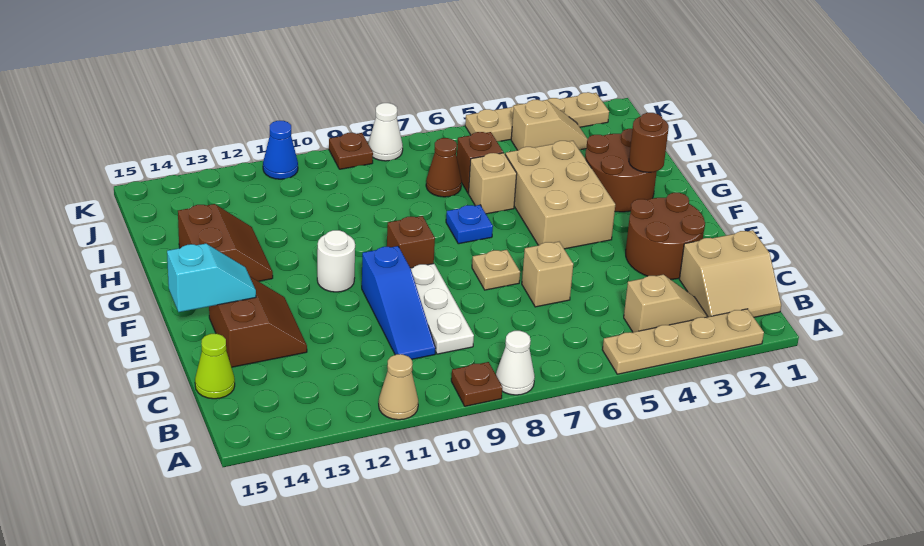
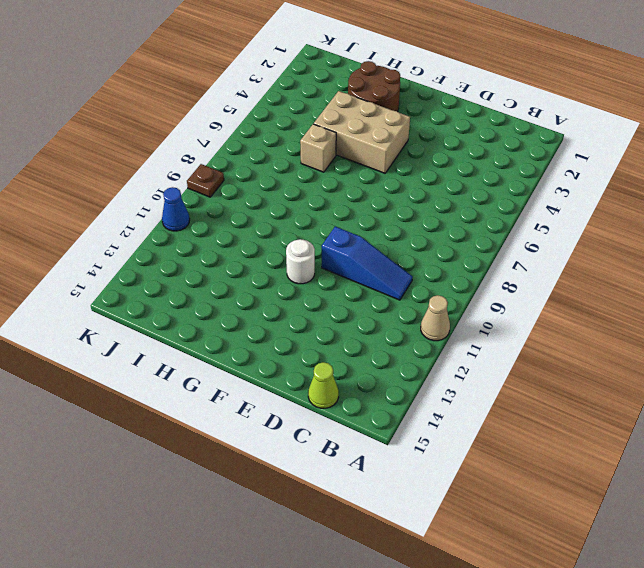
none -> tan plate A2:A5 level 1
none -> white cone A8 level 1
none -> brown plate A9 level 1

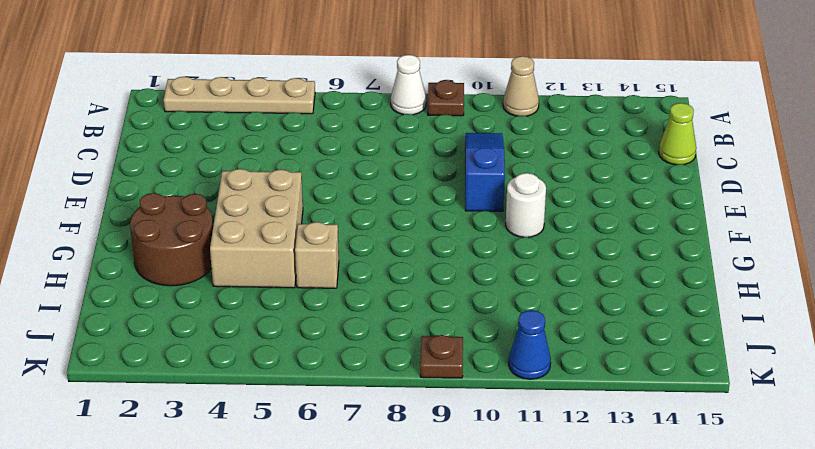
none -> tan slope B1:C2 level 1 top C
none -> tan slope B3:B4 level 1 top 4
none -> white plate C9:E9 level 1

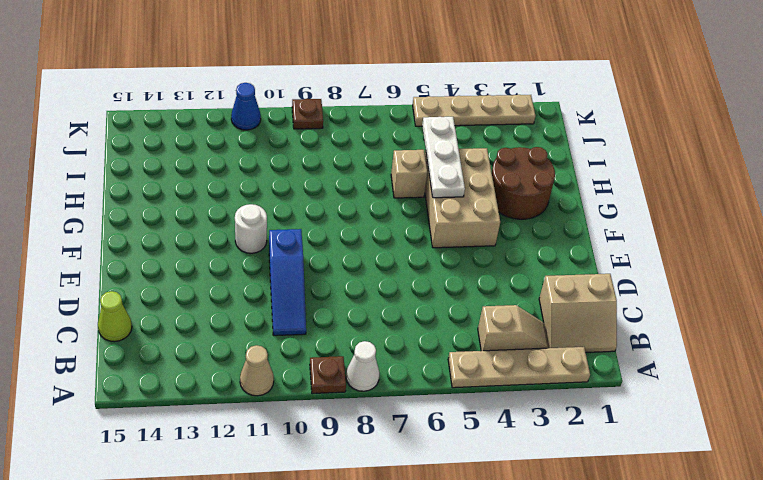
white plate G5:I5 level 2 -> white plate C9:E9 level 1
none -> brown round brick D2:E3 level 1
none -> tan brick D6 level 1
none -> brown slope D13:E14 level 1 top 14

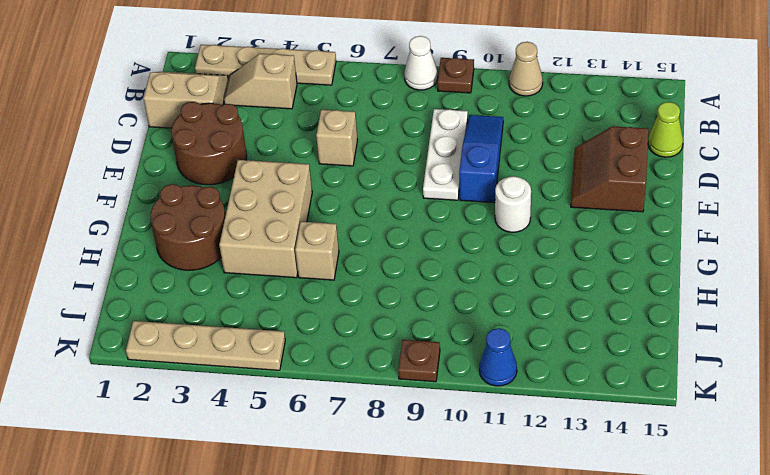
none -> tan plate E7 level 1
none -> brown brick F9 level 1
none -> blue plate G7 level 1

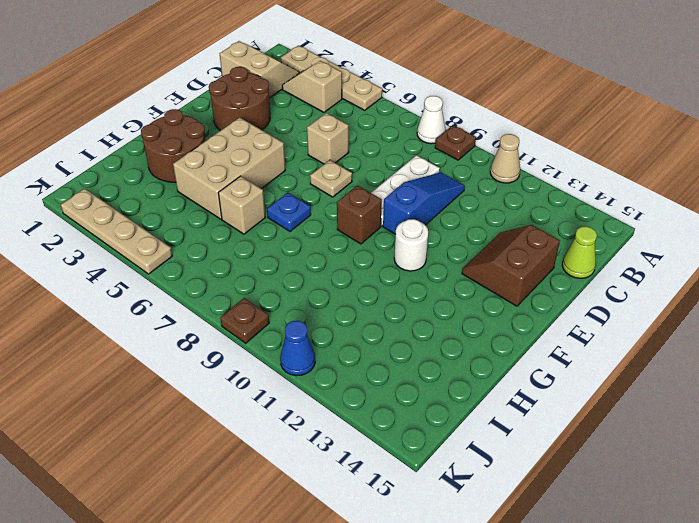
none -> brown slope G13:H14 level 1 top 14
none -> brown brick I6 level 1
none -> brown cone I7 level 1

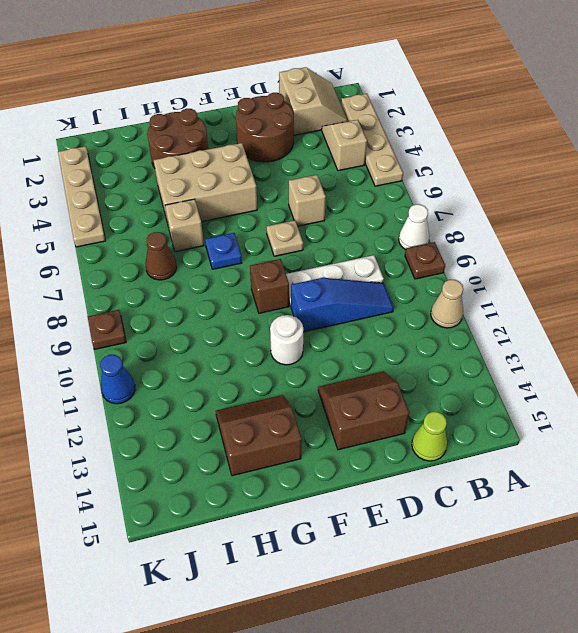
none -> brown brick I6 level 1
none -> tan slope J3:J4 level 1 top 4
none -> white cone K8 level 1

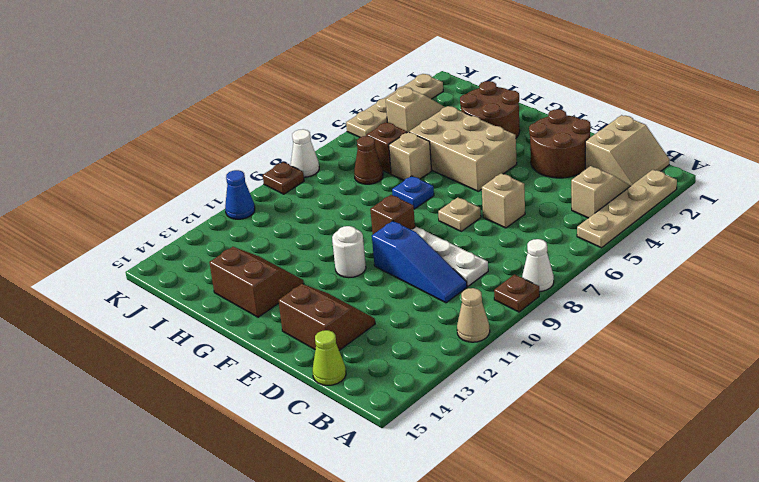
none -> cyan slope E14:E15 level 2 top 15
none -> brown round brick G2 level 2

